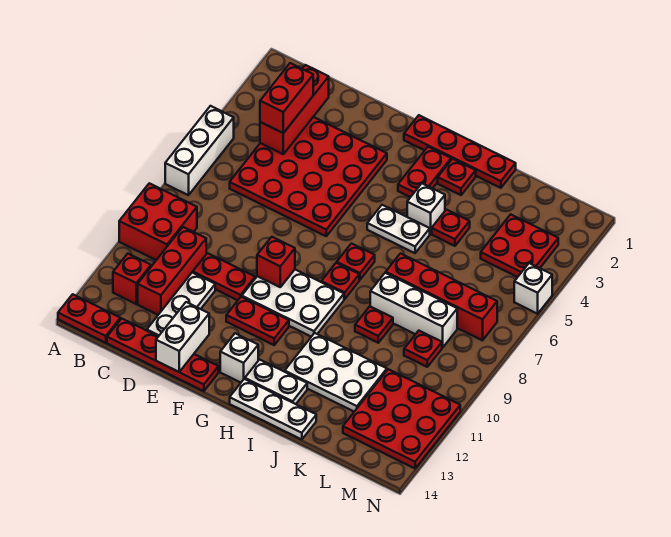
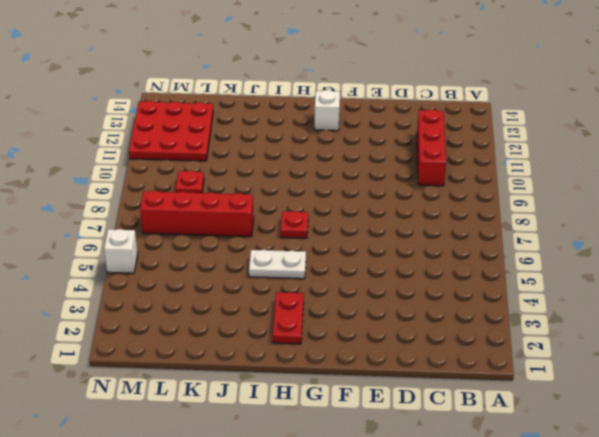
none -> white brick A5:A7 level 1
none -> red brick A9:B10 level 1
none -> red plate A14:B14 level 1
none -> red brick B12 level 1

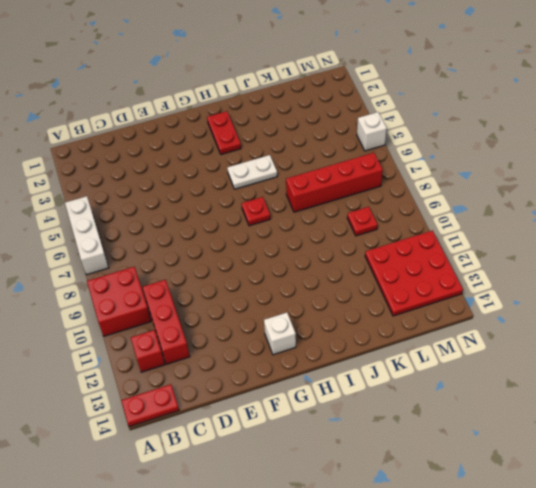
none -> red plate C3:F6 level 1
none -> red plate C14:F14 level 1
none -> red plate D10:E10 level 1
none -> white plate D11:D13 level 1

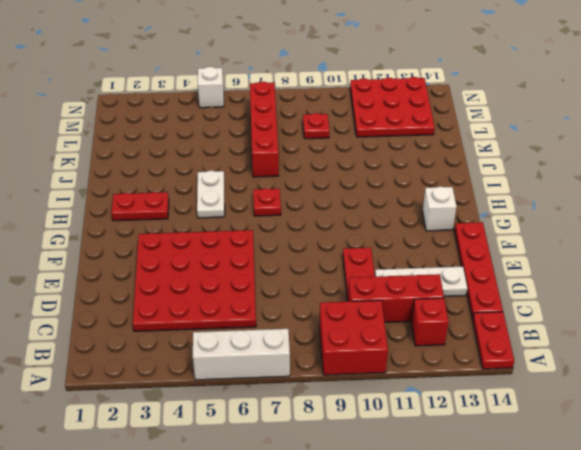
none -> white plate F9:H10 level 1
none -> red plate F11:G11 level 1
none -> red plate G1:J1 level 1
none -> red plate H8 level 1

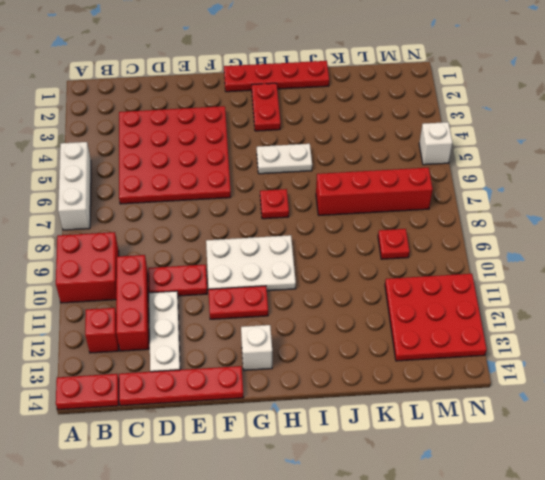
none -> red plate H8 level 1
none -> white plate H13:I13 level 1
none -> white plate H14:J14 level 1
none -> red plate I2 level 1

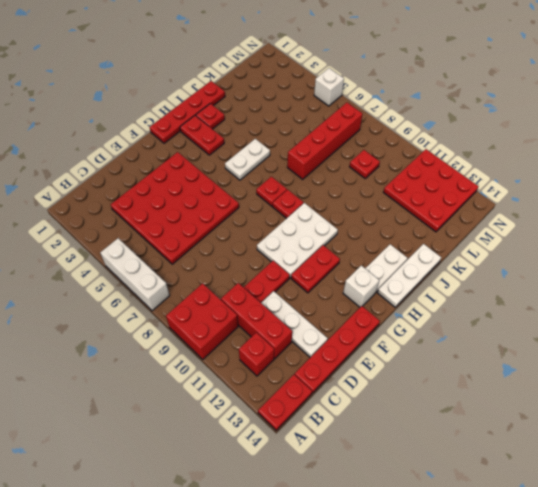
none -> white brick I4 level 1
none -> white plate I11:K12 level 1
none -> red plate J4 level 1
none -> white brick J8:L8 level 1

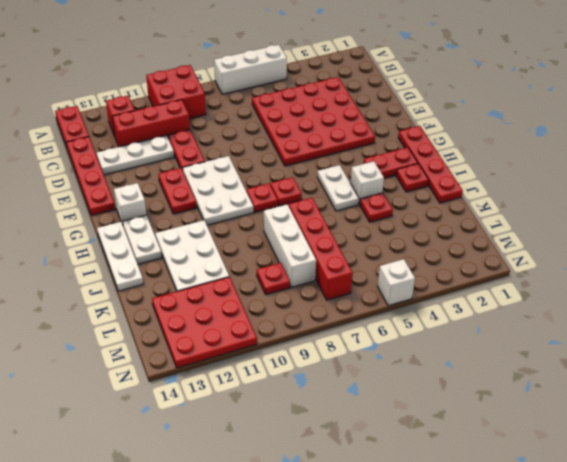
none -> red plate J9 level 1
none -> red plate L3:M4 level 1
none -> red brick C2:C4 level 2
none -> white brick E13:E14 level 2

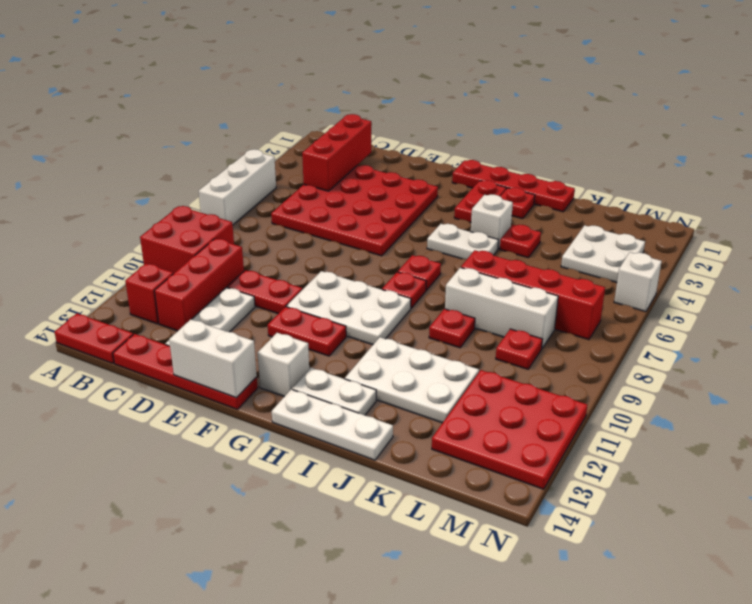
white brick E14:F14 level 2 -> white brick E13:E14 level 2
white plate L3:M4 level 1 -> red plate L3:M4 level 1
none -> red brick F9 level 2
none -> red brick C3:C4 level 3

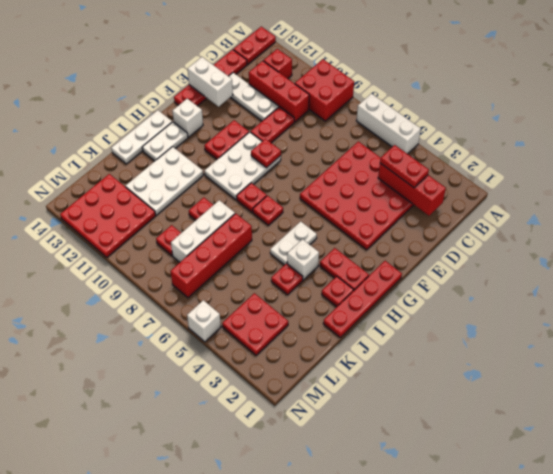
red plate C3:C4 level 3 -> red brick C3:C4 level 3
red plate F9 level 2 -> red brick F9 level 2

